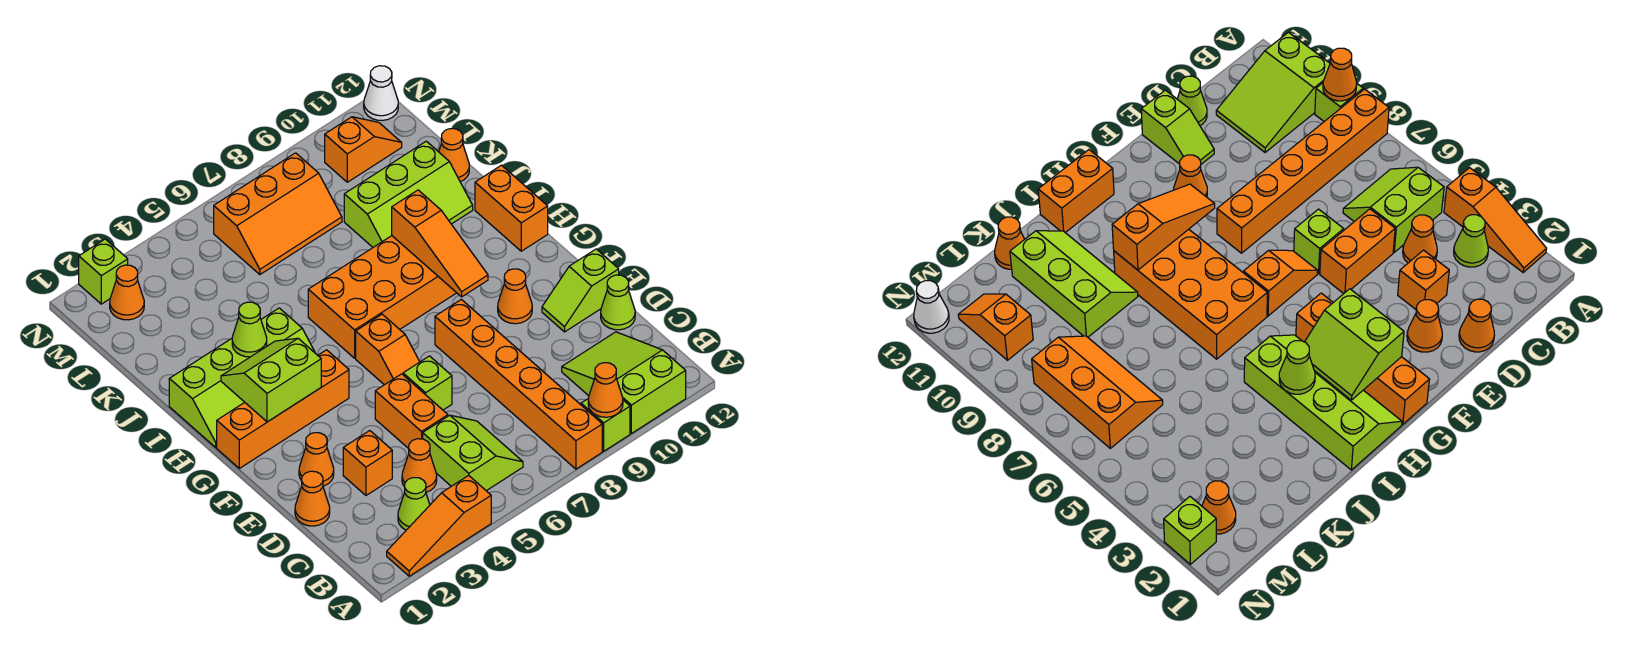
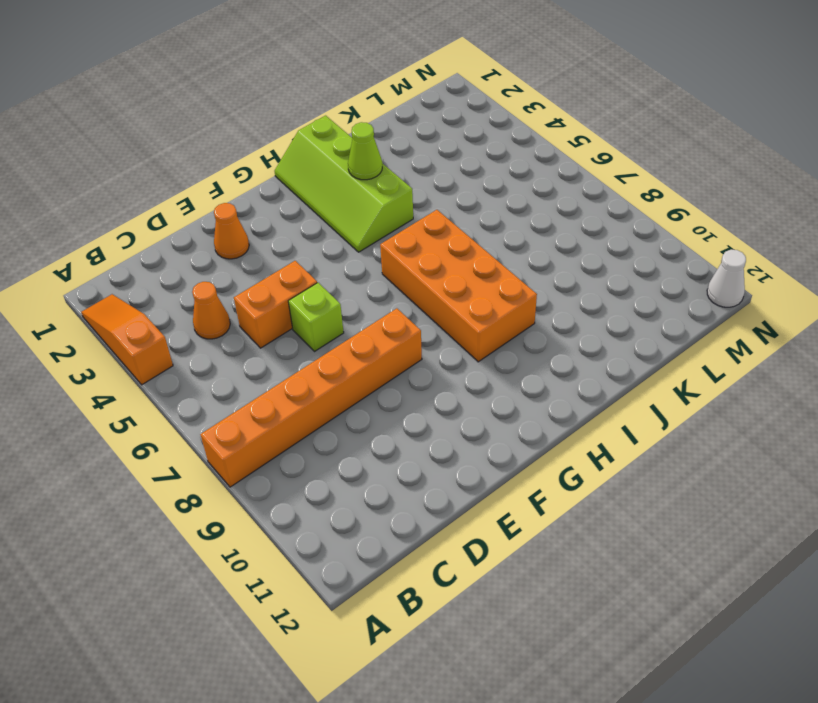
none -> lime brick A9 level 1
none -> lime slope A10:C11 level 1 top A
none -> lime cone B3 level 1
none -> lime slope B5:C6 level 1 top 5

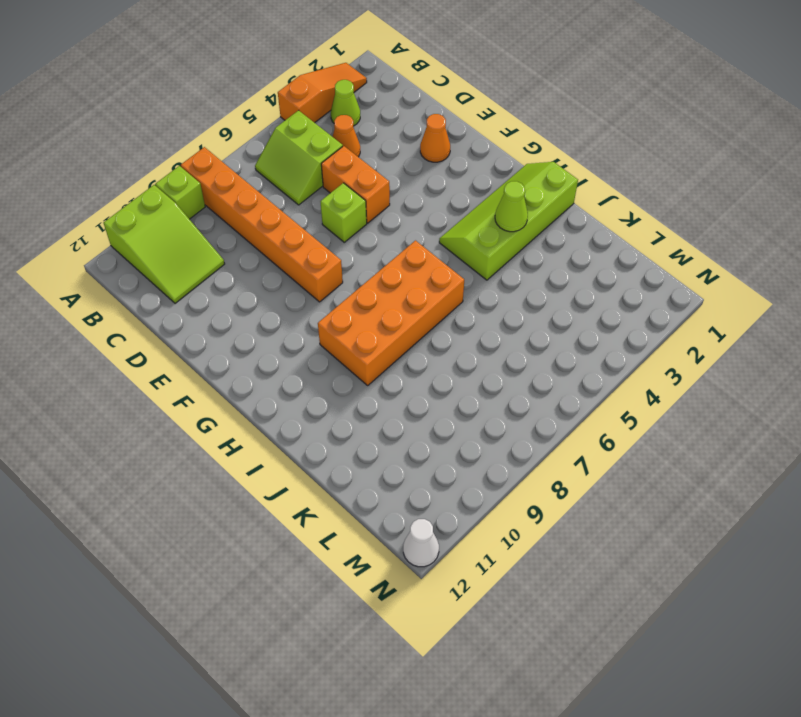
none -> orange cone D1 level 1
none -> orange brick D3 level 1
none -> lime cone D12 level 1
none -> lime slope E11:E12 level 1 top 12

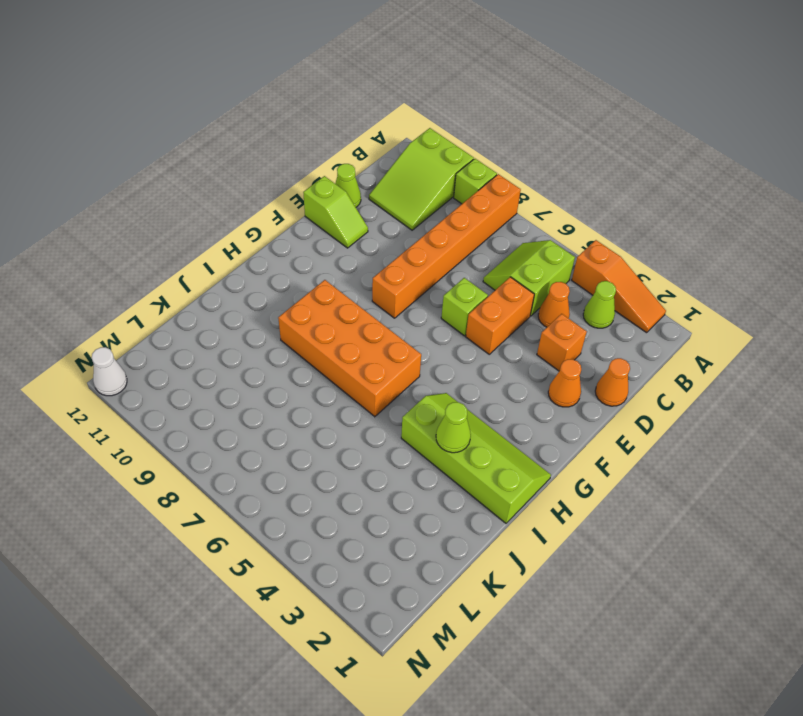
none -> orange slope F6:G6 level 1 top G
none -> orange cone F10 level 1
none -> orange brick G1:G4 level 1
none -> orange brick H12:I12 level 1

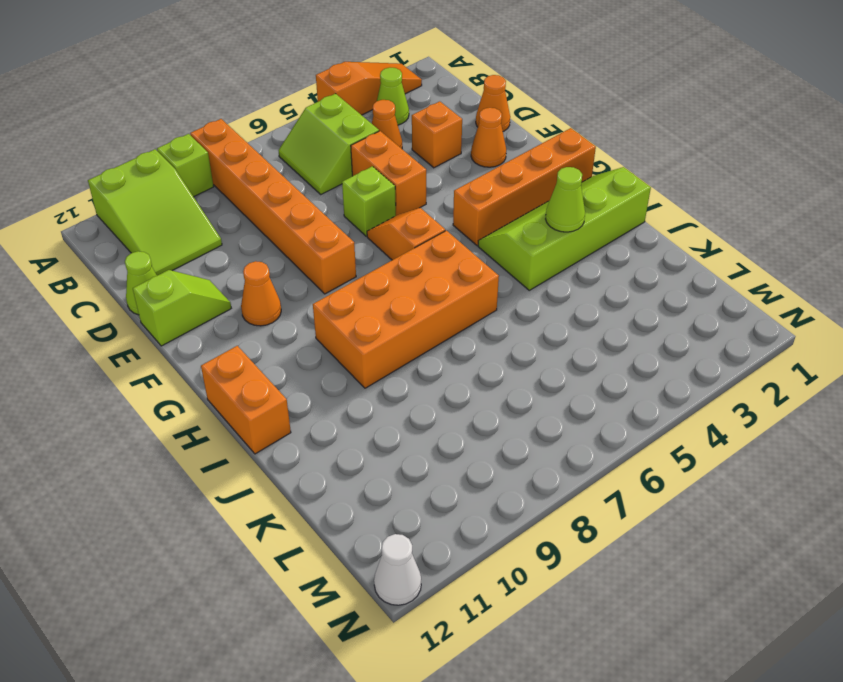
none -> lime slope J9:K11 level 1 top K
none -> orange cone K12 level 1
none -> orange slope L6:M8 level 1 top M
none -> orange cone M2 level 1

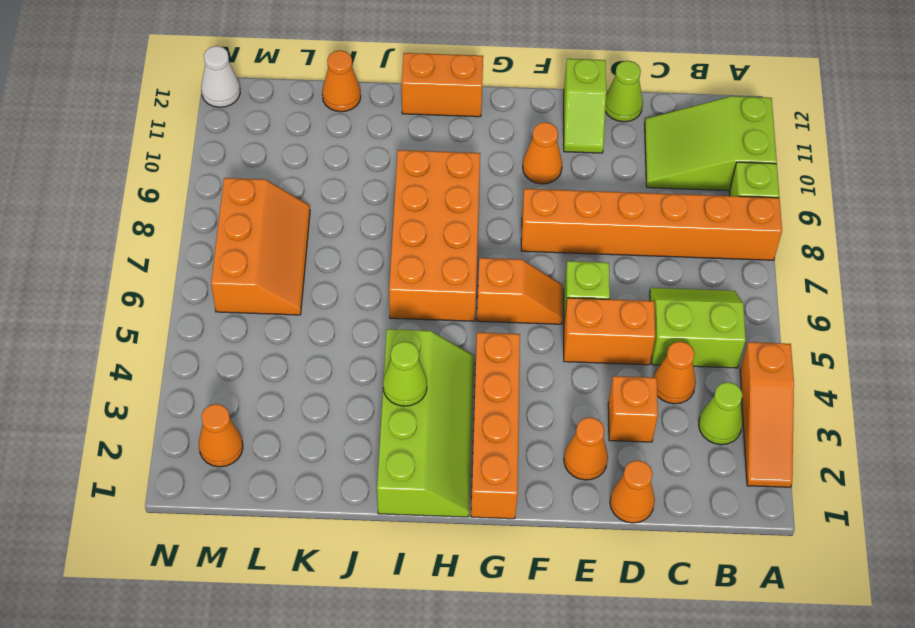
none -> lime slope J9:K11 level 1 top K
none -> orange slope M10:M11 level 1 top 10
none -> lime brick N2 level 1
none -> orange cone A9 level 2

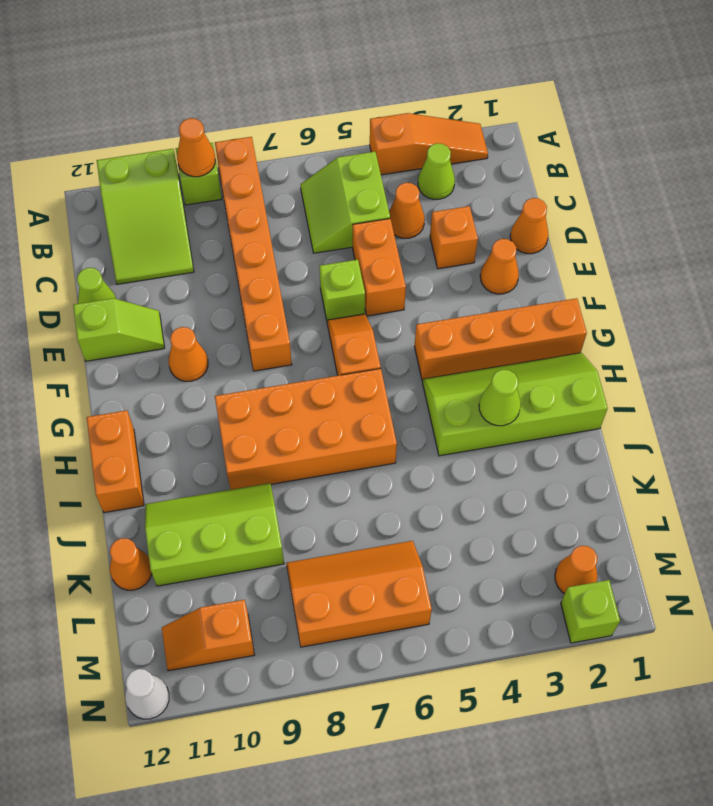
none -> lime slope G2:H3 level 2 top G
none -> orange slope G9:I9 level 2 top I

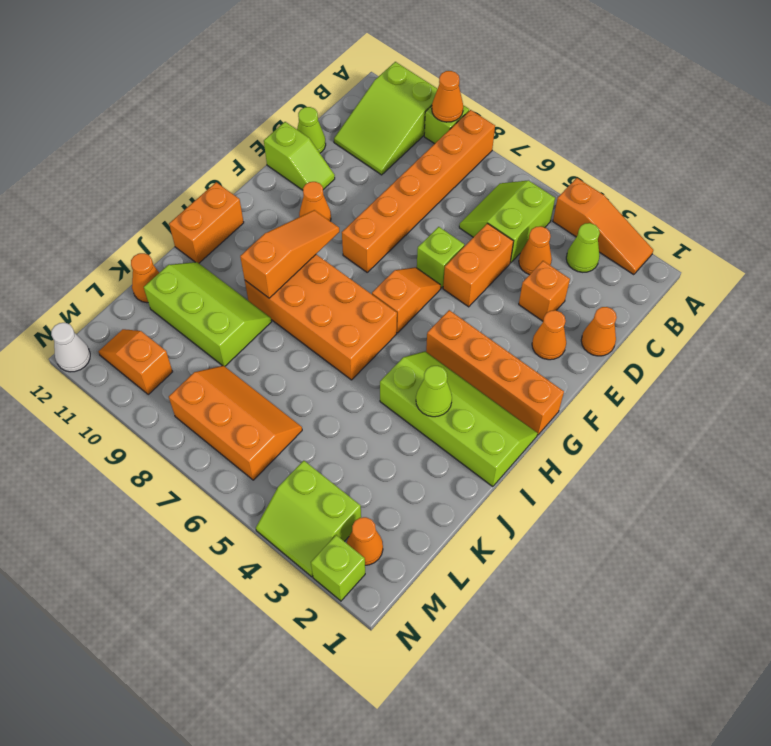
lime slope M3:N4 level 1 top M -> lime slope G2:H3 level 2 top G

